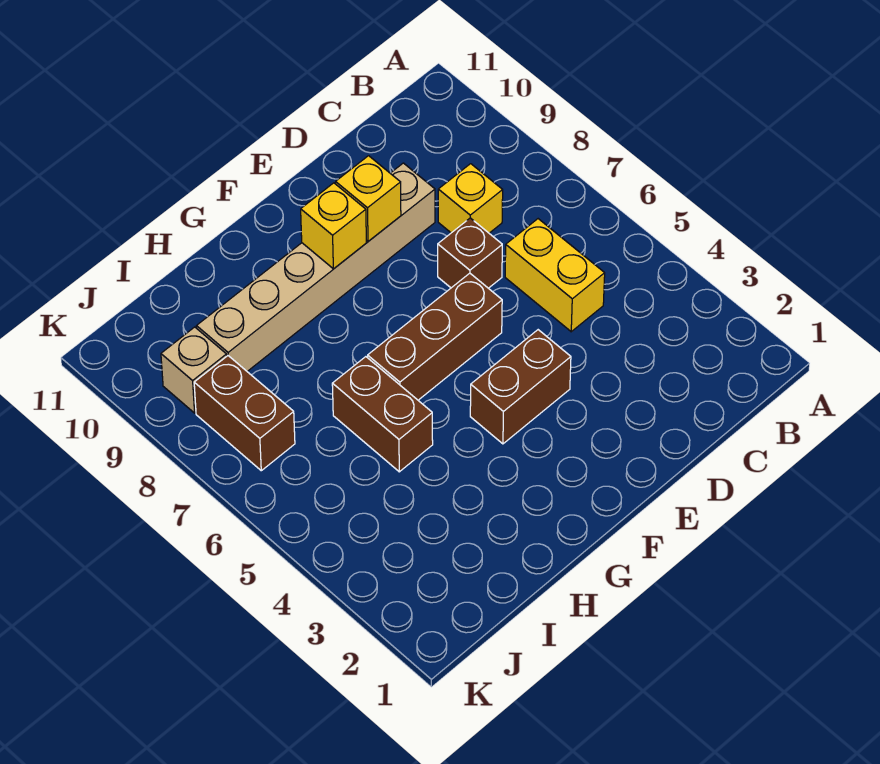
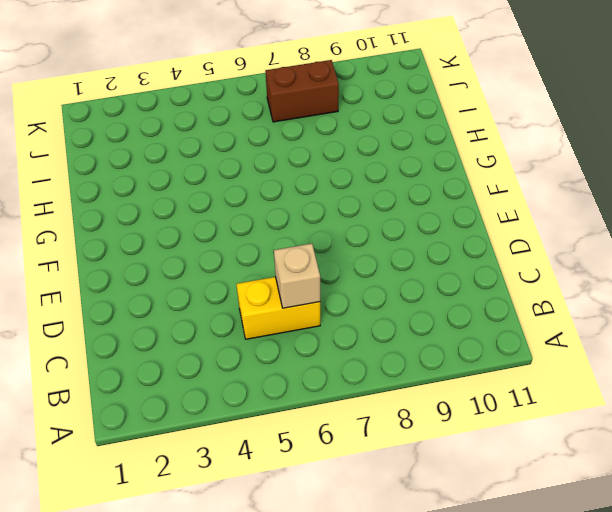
tan brick C6 level 2 -> tan brick J9 level 1
none -> yellow brick C8 level 1
none -> brown brick D7 level 1

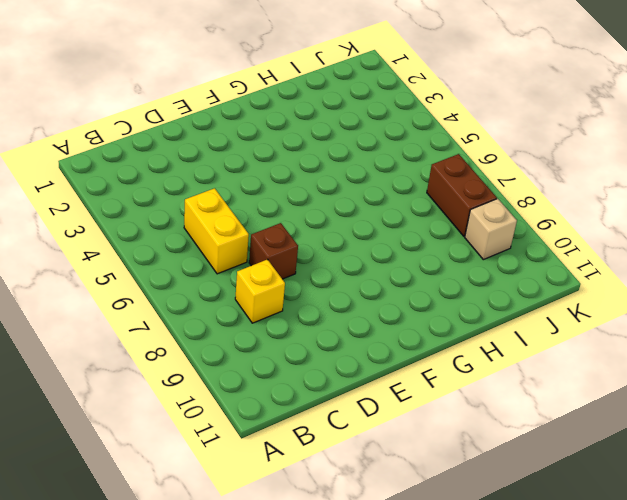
none -> tan brick D9:I9 level 1
none -> brown brick E4:F4 level 1

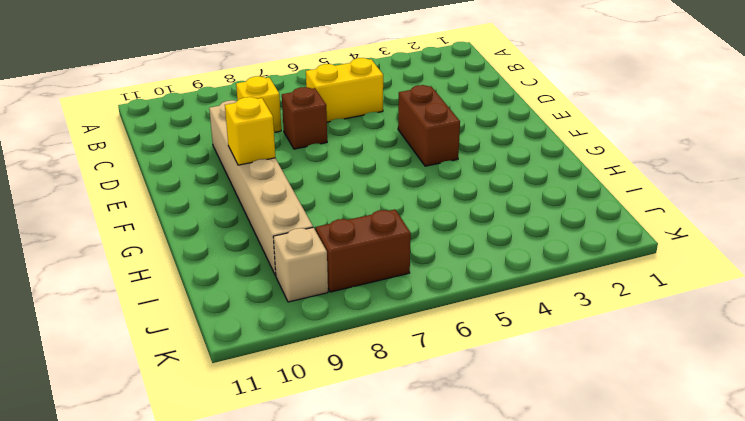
none -> brown brick E6:G6 level 1
none -> brown brick H5:H6 level 1

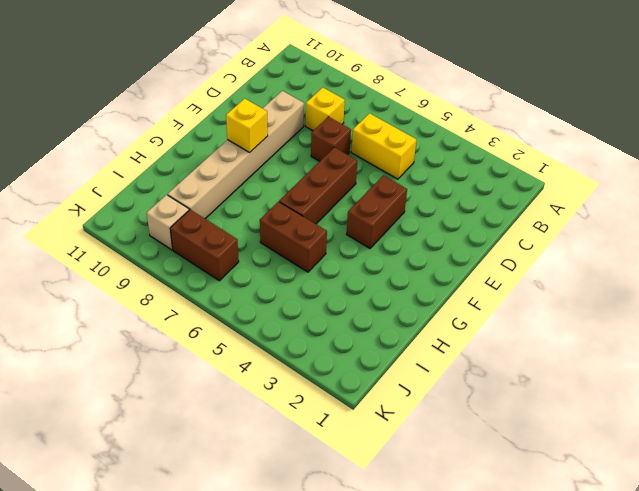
none -> yellow brick E9 level 2

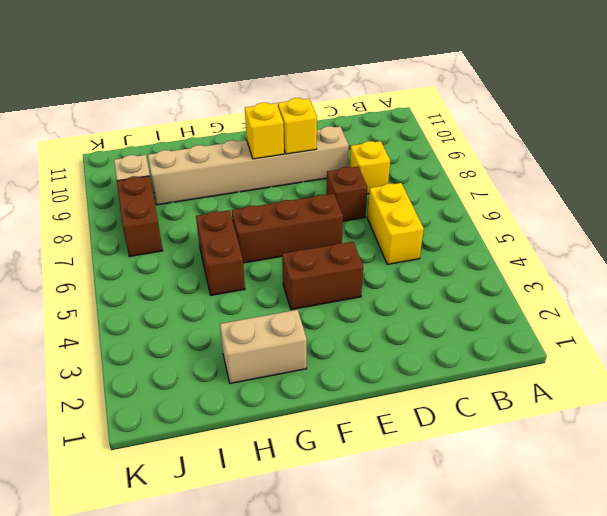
tan brick G2:H2 level 1 -> none

